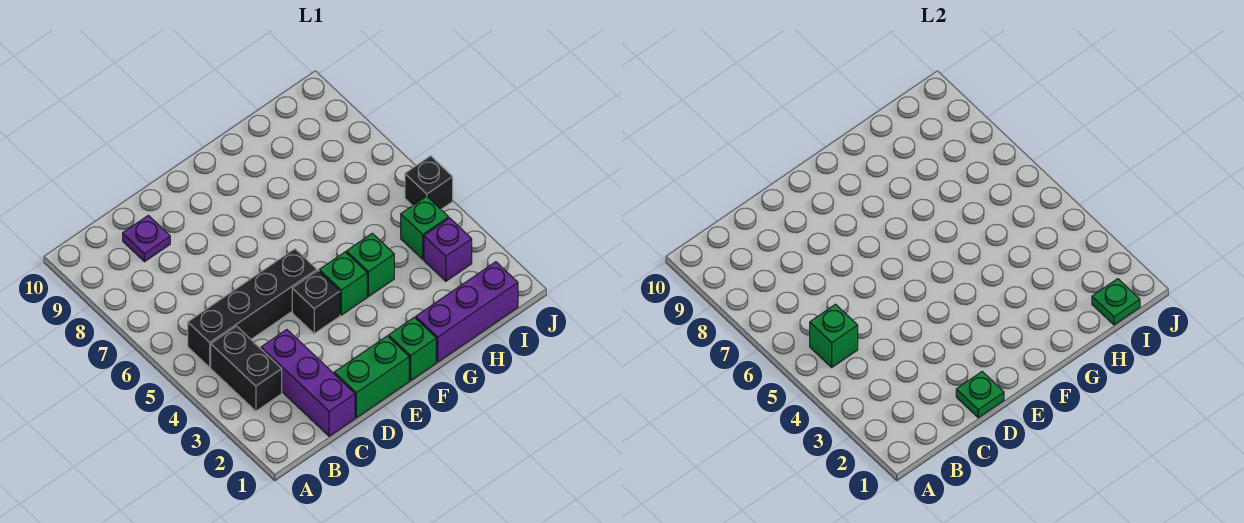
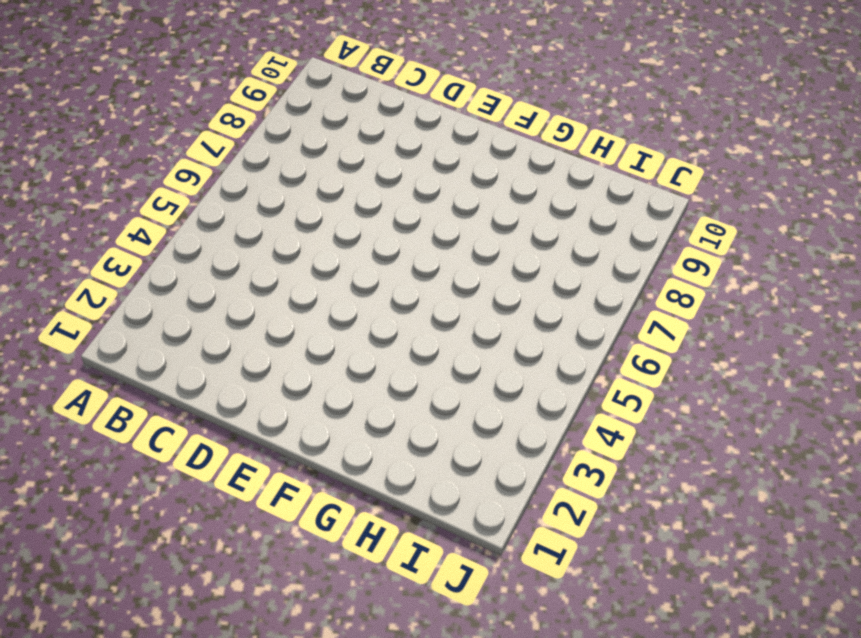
none -> black brick B3:B4 level 1
none -> black brick B5:E5 level 1
none -> purple brick C1:C3 level 1

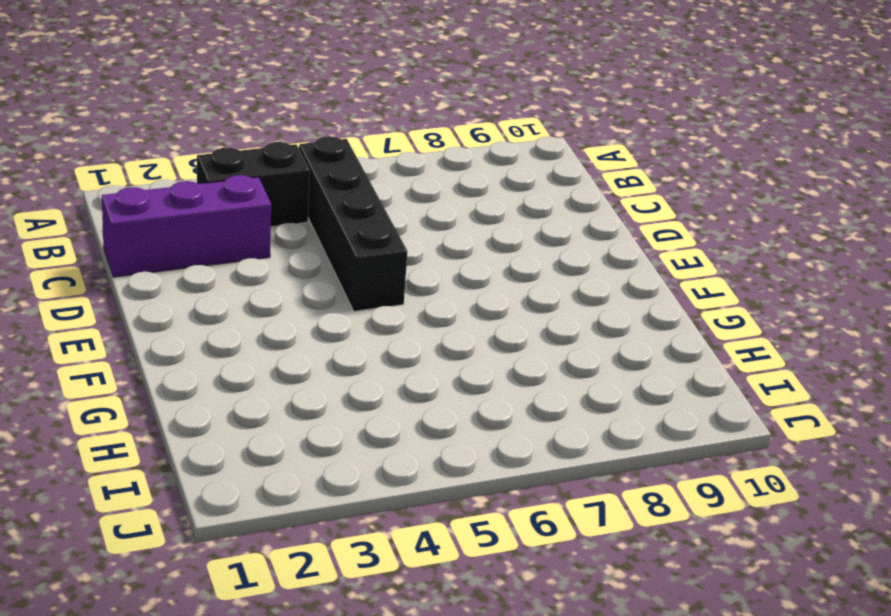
none -> purple plate C9 level 1
none -> green brick D1:E1 level 1
none -> black brick E4 level 1

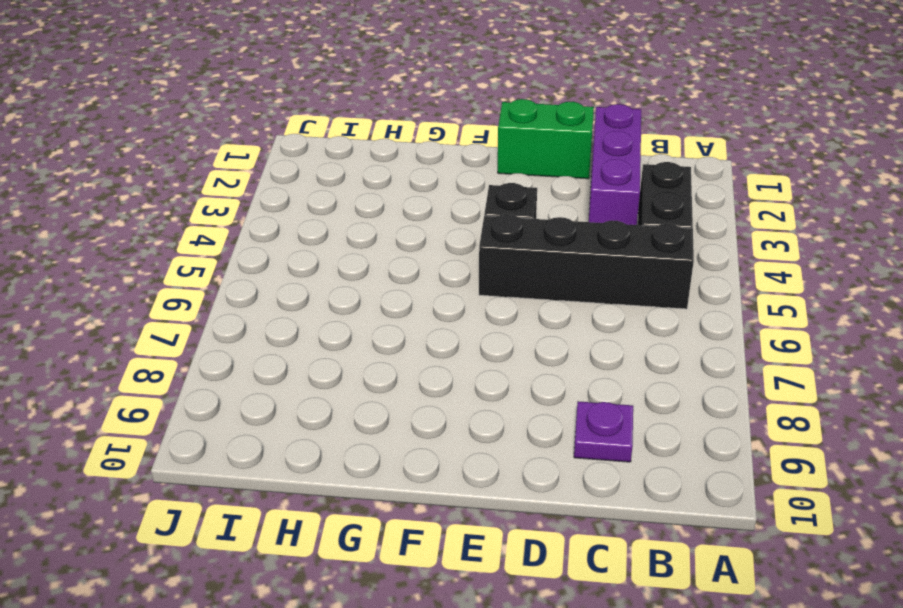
none -> green brick F1 level 1
none -> green brick F4 level 1
none -> purple brick G1:I1 level 1

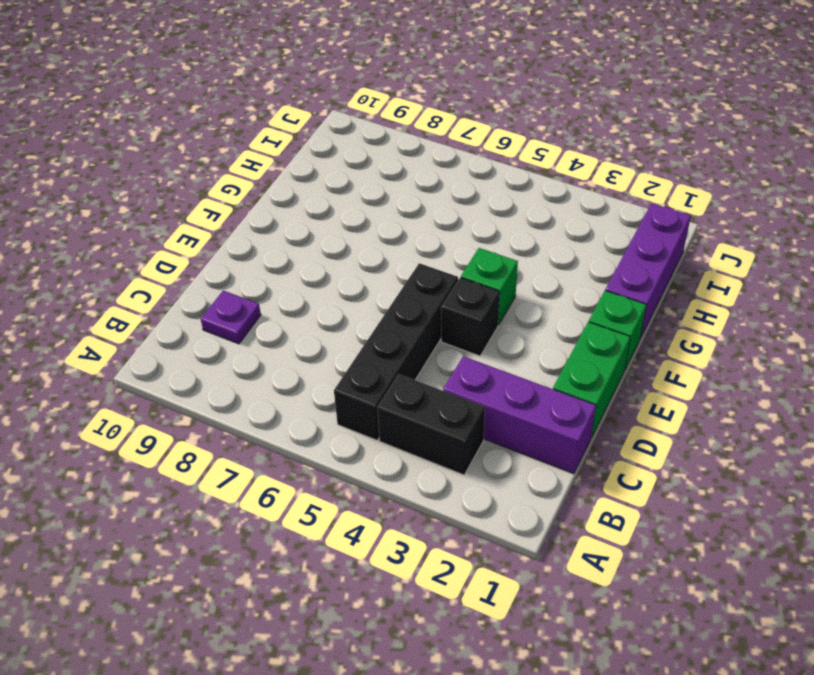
none -> green brick G4 level 1
none -> purple brick I3 level 1
none -> green brick I4 level 1

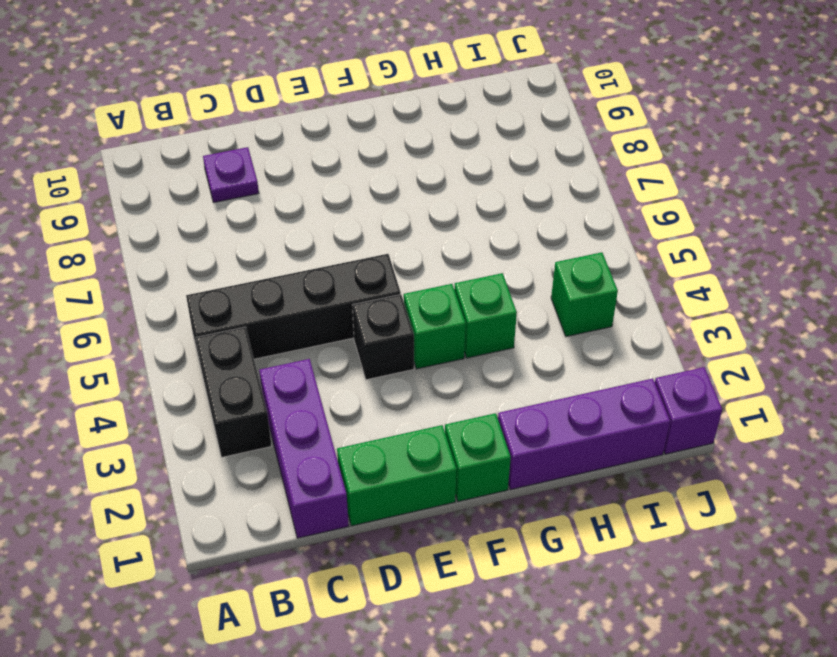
purple brick J1 level 1 -> purple brick I3 level 1
none -> black brick J5 level 1
none -> green brick B5 level 2
none -> green plate D1 level 2

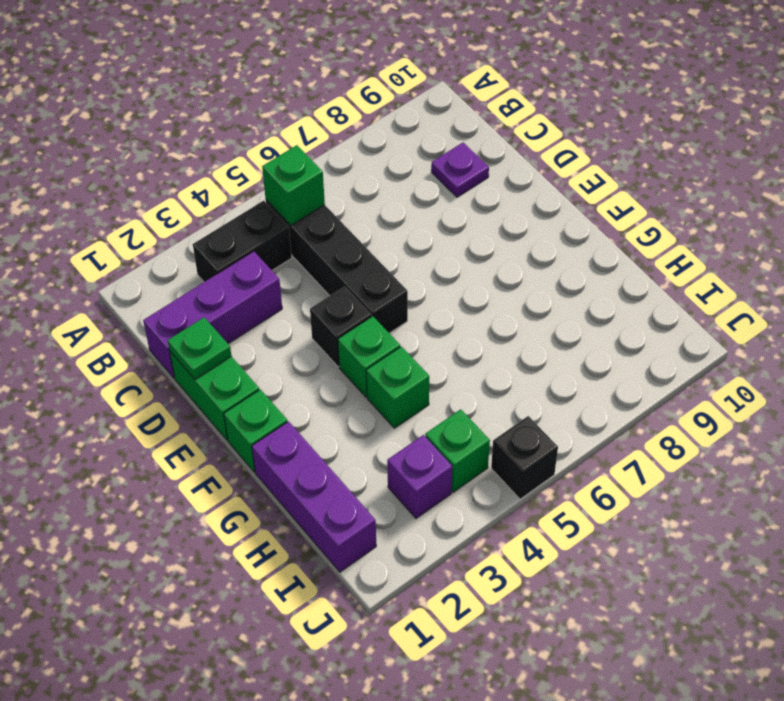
none -> green plate I1 level 2

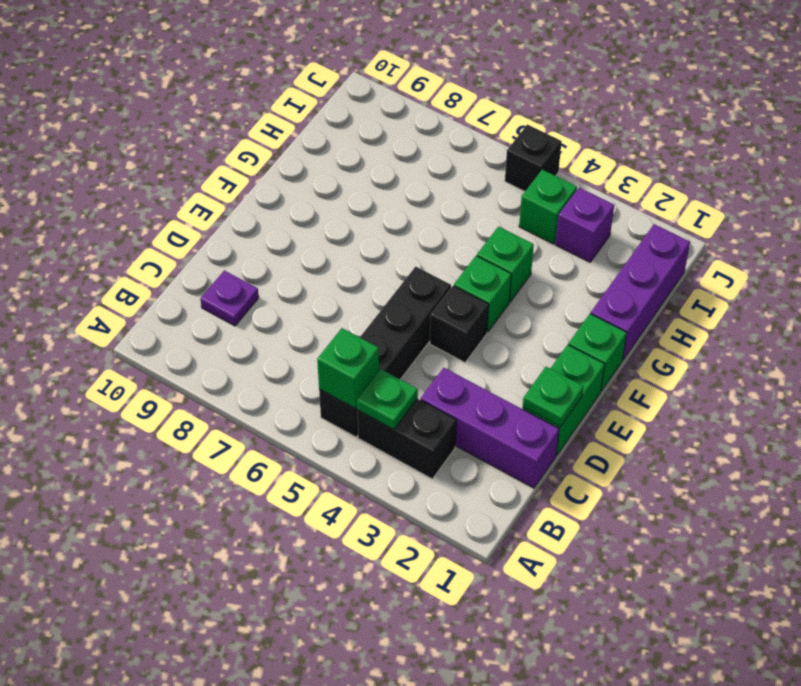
green plate B4 level 2 -> green plate I1 level 2

